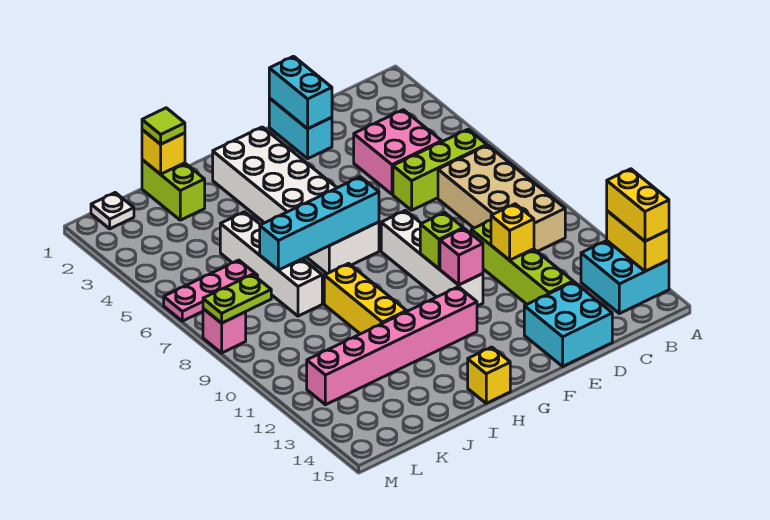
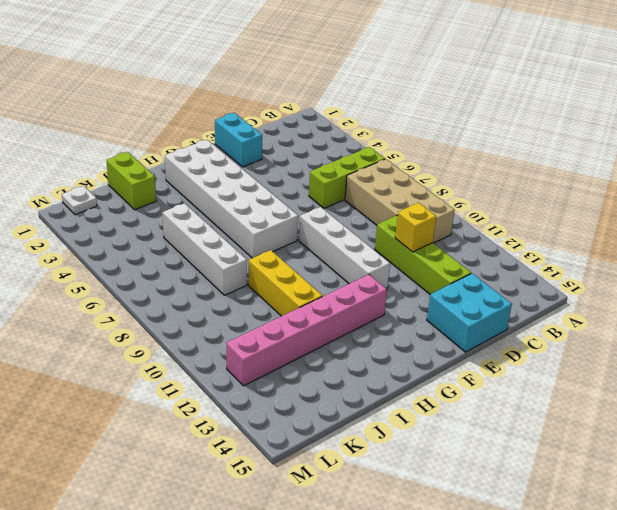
none -> cyan brick A13:B14 level 1
none -> pink brick C4:D5 level 1
none -> yellow brick H15 level 1

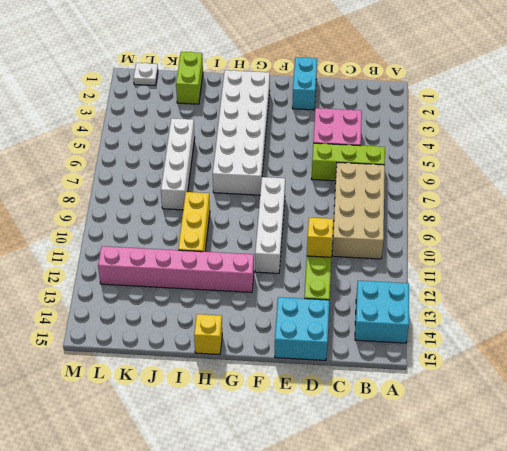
none -> pink plate K6:M6 level 1
none -> pink brick M8 level 1
none -> yellow brick A13:A14 level 2

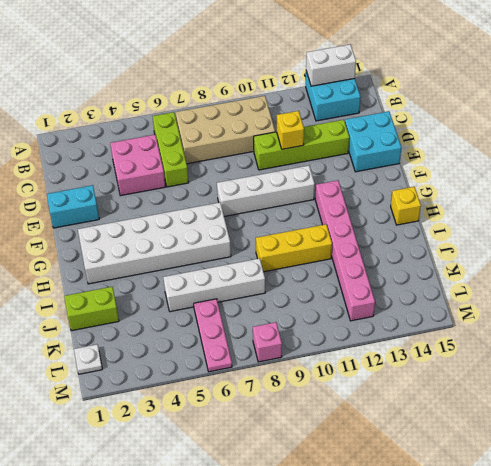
white brick A13:A14 level 2 -> yellow brick A13:A14 level 2
none -> cyan brick E1:E2 level 2
none -> lime brick F10 level 2
none -> pink brick F11 level 2

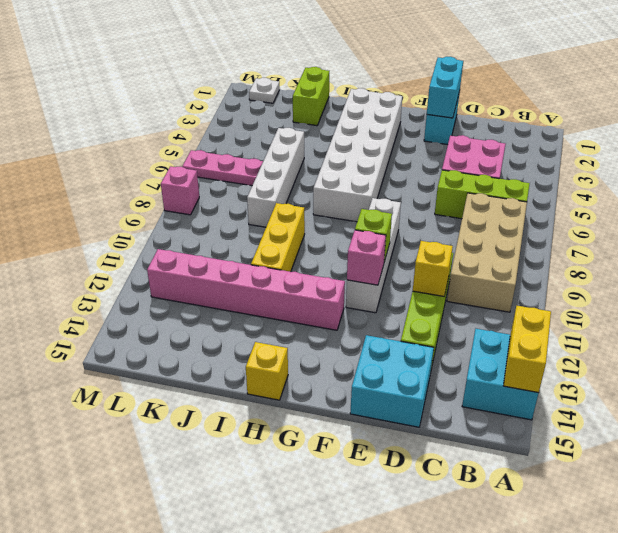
none -> cyan brick G7:J7 level 2
none -> yellow brick J1 level 2
none -> lime plate L8:M8 level 2

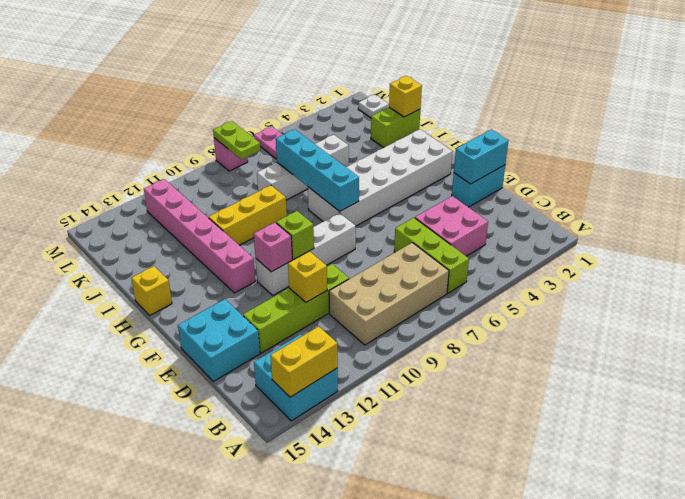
none -> yellow brick A13:A14 level 3
none -> lime tile J1 level 3

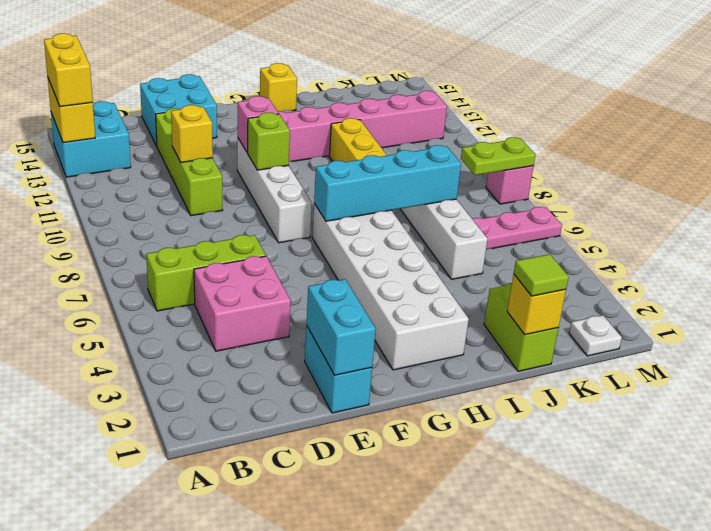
none -> tan brick B7:C10 level 1

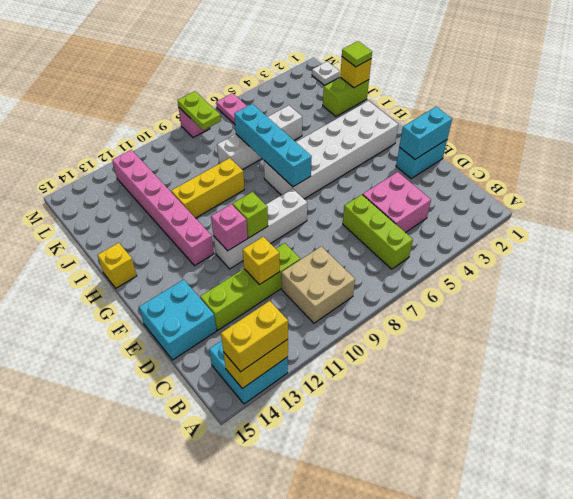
tan brick B9:C10 level 1 -> tan brick B7:C10 level 1

